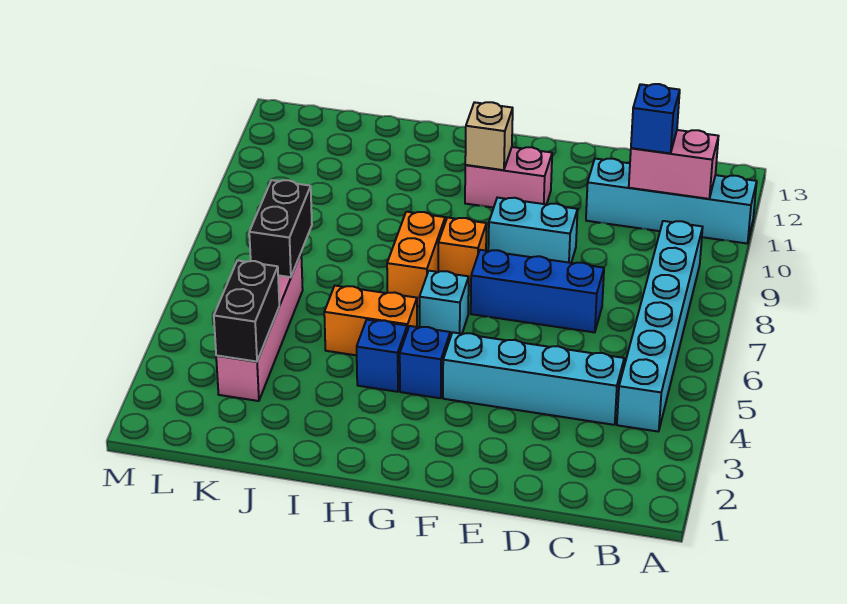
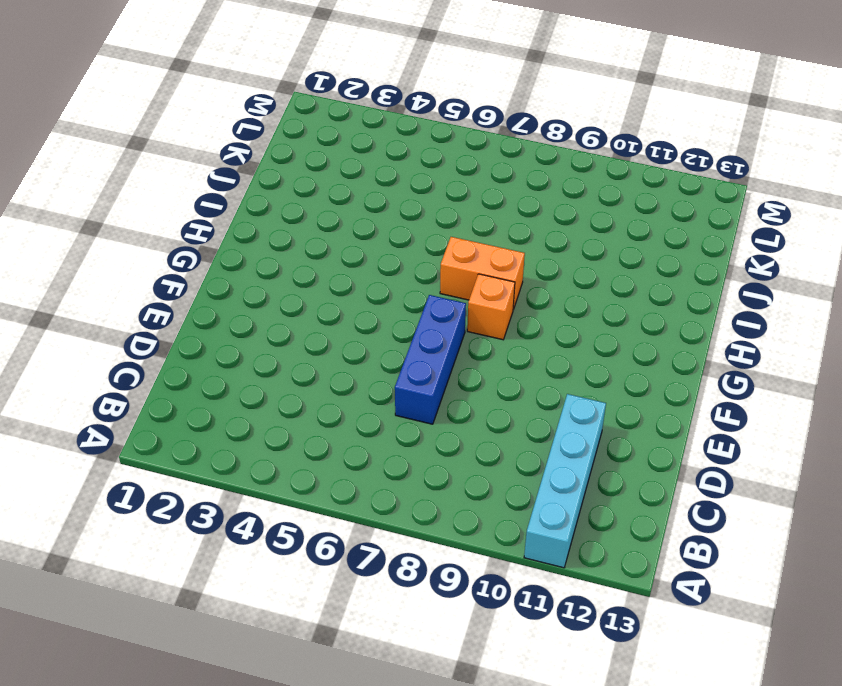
none -> cyan brick B4:B9 level 1
none -> cyan brick C4:F4 level 1
none -> cyan brick E9:F9 level 1

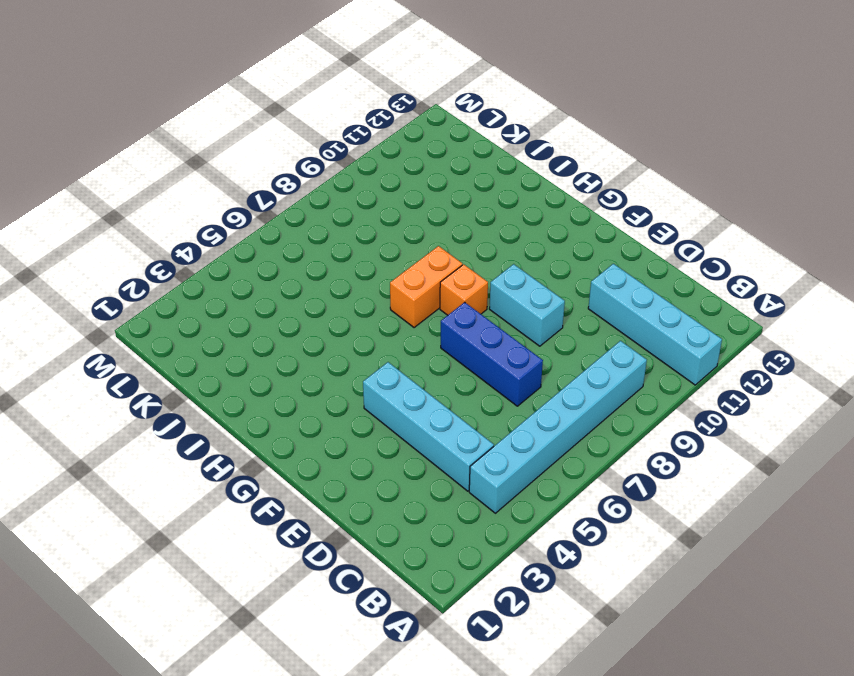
none -> pink brick F11:G11 level 1
none -> blue brick G4 level 1
none -> cyan brick G6 level 1

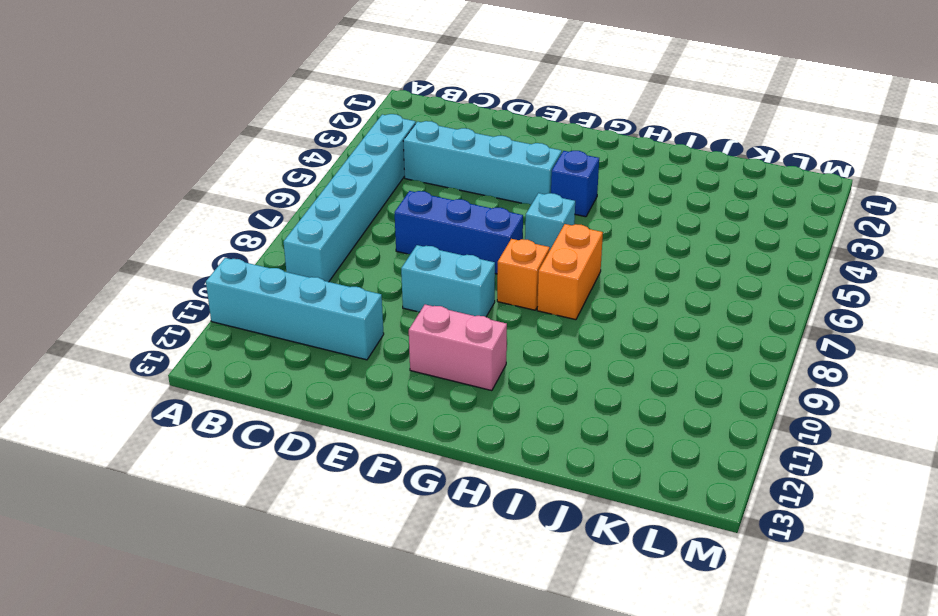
none -> blue brick H4 level 1
none -> orange brick H5:I5 level 1
none -> pink brick K3:K6 level 1

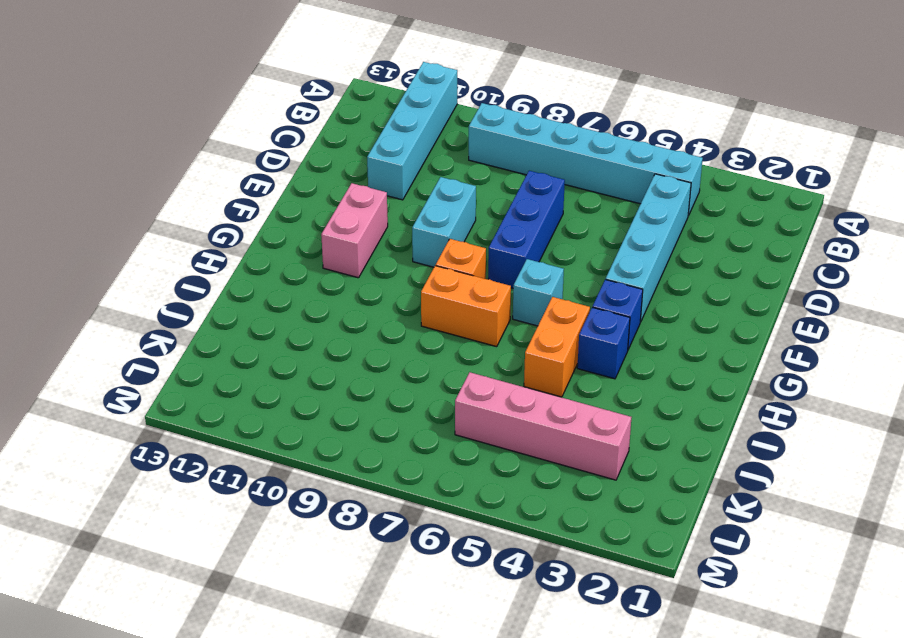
none -> pink brick B11:C11 level 2
none -> tan brick G11 level 2
none -> black brick K3:K4 level 2

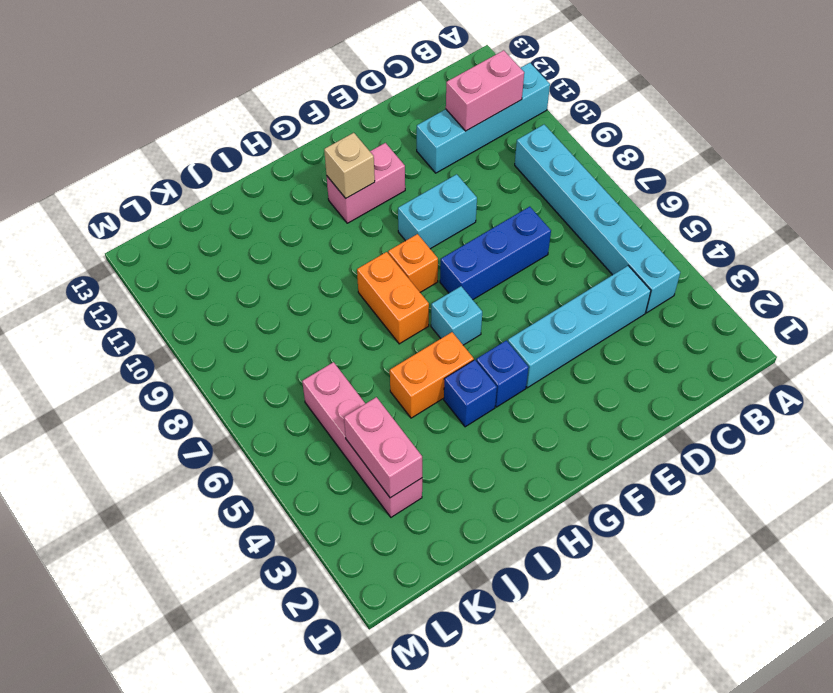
pink brick K3:K4 level 2 -> black brick K3:K4 level 2
none -> black brick K6:K7 level 2
none -> blue brick C11 level 3

